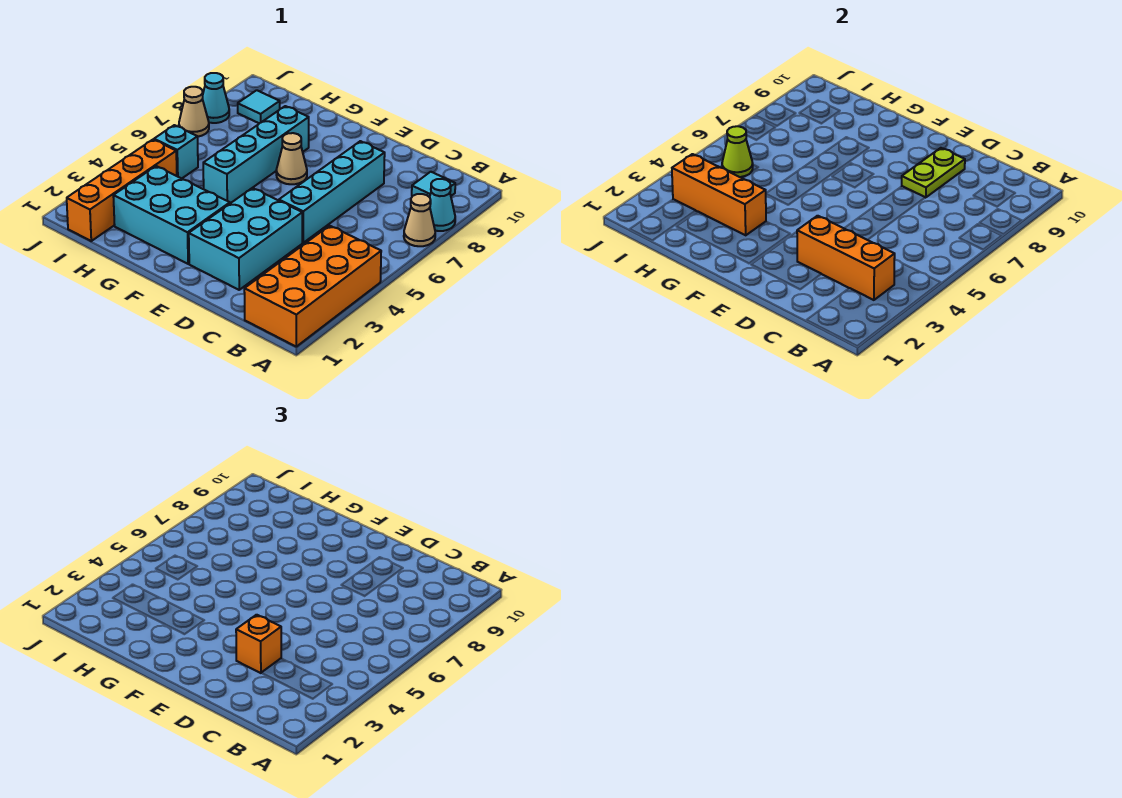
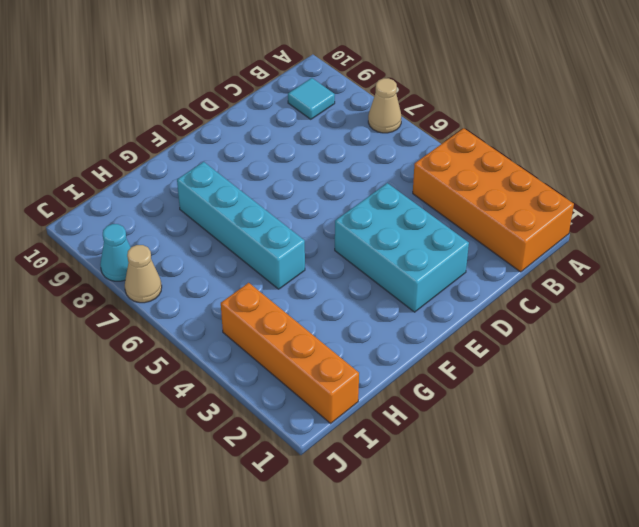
none -> cyan cone A8 level 1
none -> cyan brick D5:D8 level 1
none -> cyan brick F2:H3 level 1

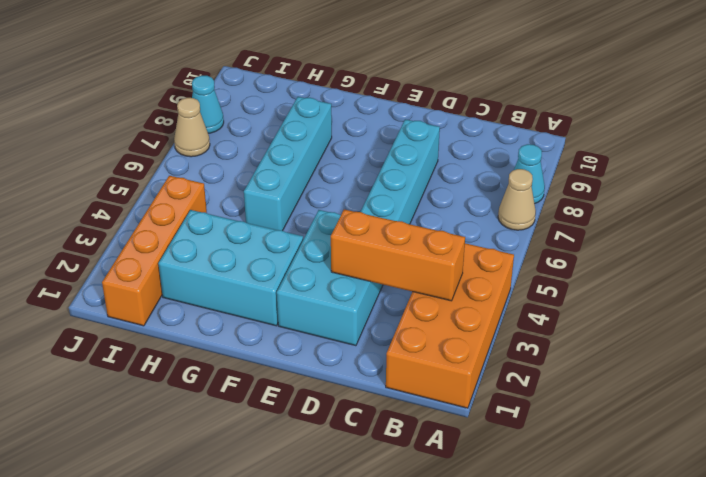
none -> cyan tile B9 level 1
none -> tan cone F7 level 1
none -> cyan brick I5 level 1

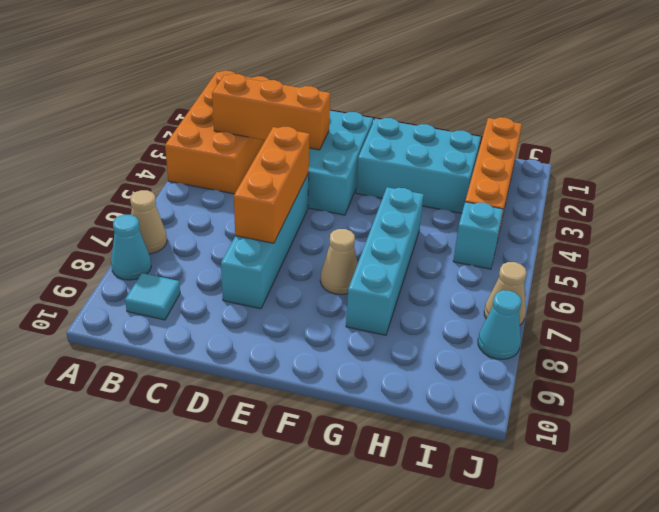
orange brick D5:D7 level 2 -> orange brick G3:I3 level 2
none -> cyan tile I9 level 1
none -> lime plate D8:D9 level 2
none -> lime cone I5 level 2

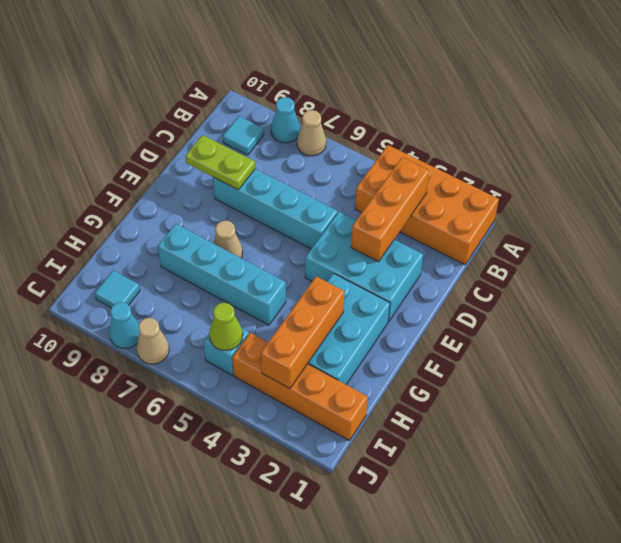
none -> orange brick D3 level 3

